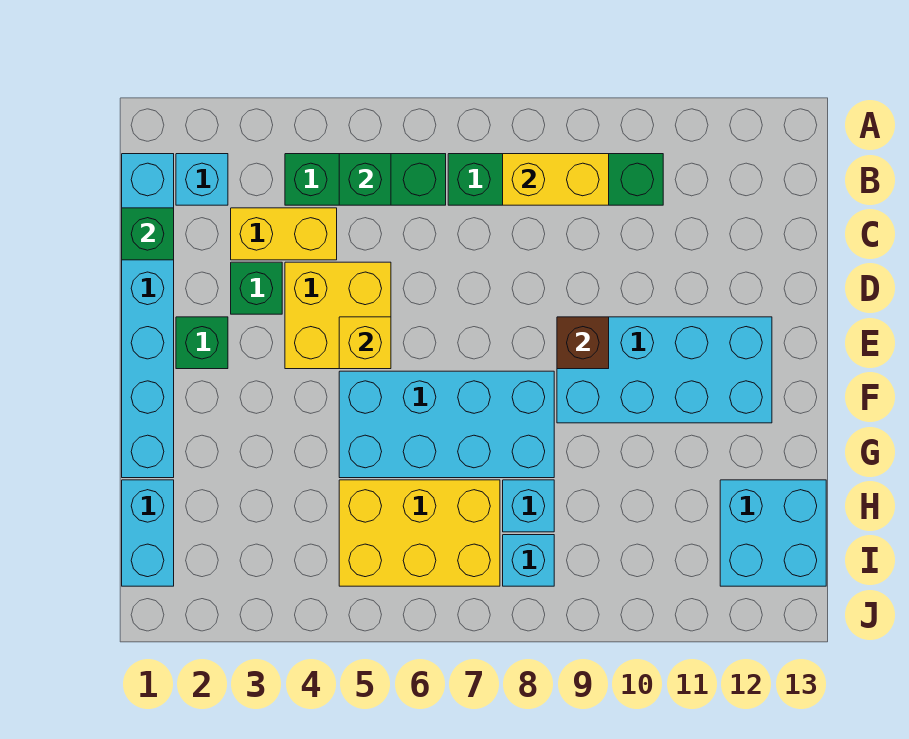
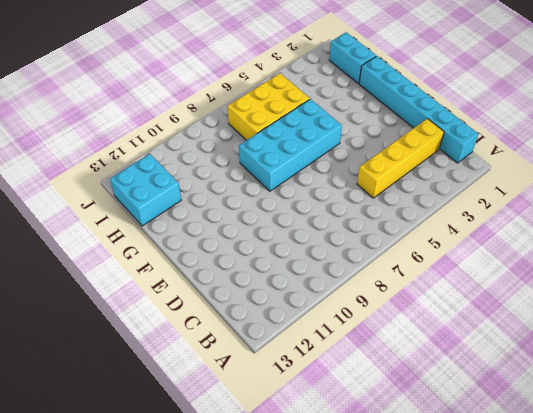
yellow brick C2:C5 level 1 -> yellow brick C3:C4 level 1
none -> cyan brick B2 level 1
none -> green brick B4:B6 level 1
none -> green brick B7:B10 level 1

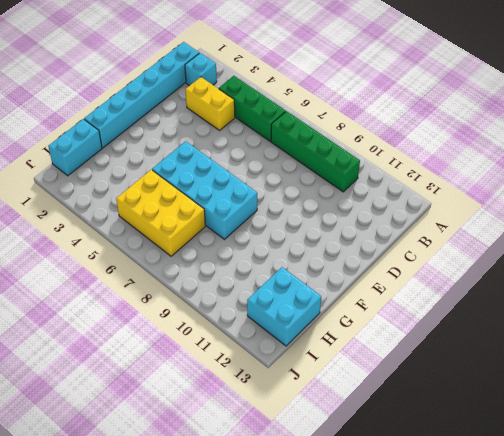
none -> green brick D3 level 1
none -> yellow brick D4:E5 level 1
none -> green brick E2 level 1

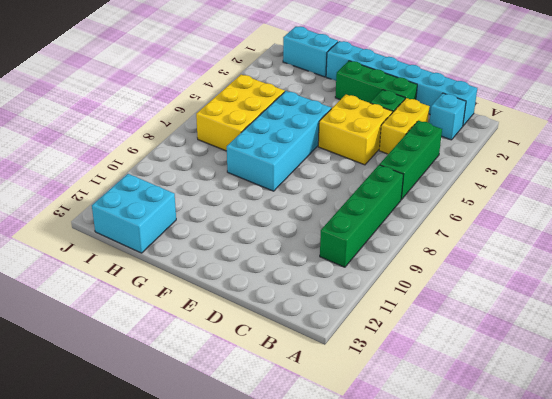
green brick D2:F2 level 1 -> green brick E2 level 1
none -> cyan brick E9:F12 level 1
none -> cyan brick H8 level 1
none -> cyan brick I8 level 1

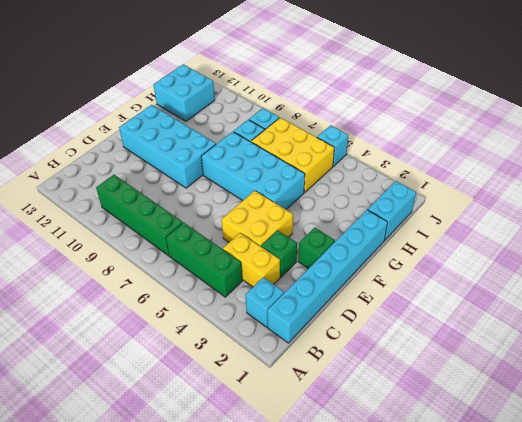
cyan brick J5 level 1 -> none
none -> green brick B5 level 2
none -> yellow brick B8:B9 level 2
none -> green brick C1 level 2

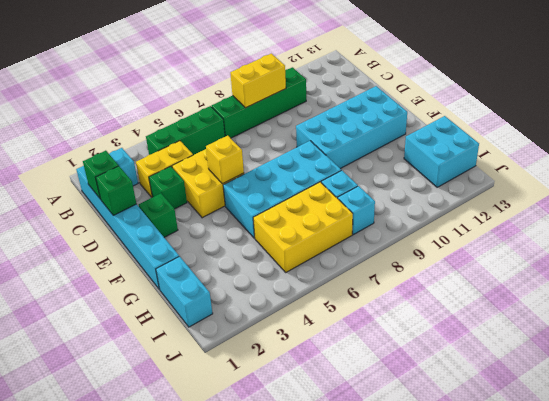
green brick D1 level 2 -> green brick B5 level 2
none -> brown brick E9 level 2

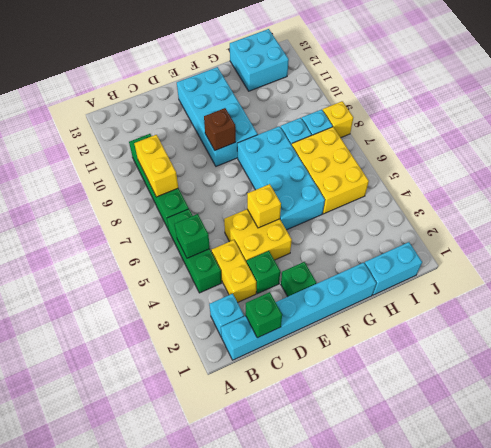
yellow brick J8 level 1 -> none

